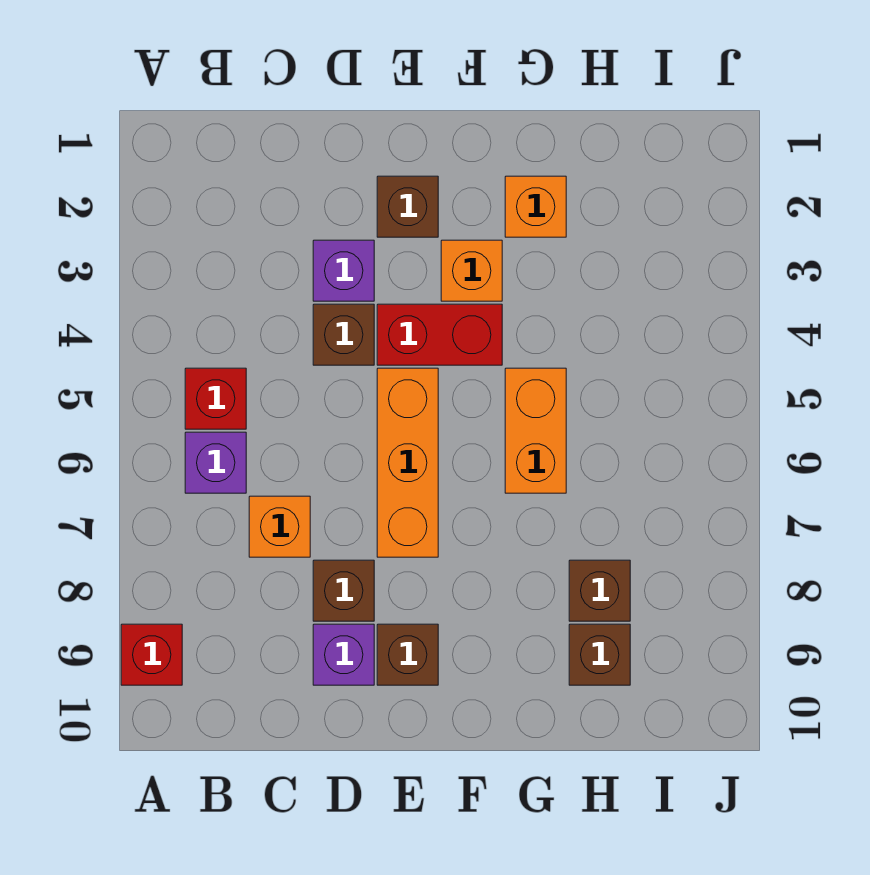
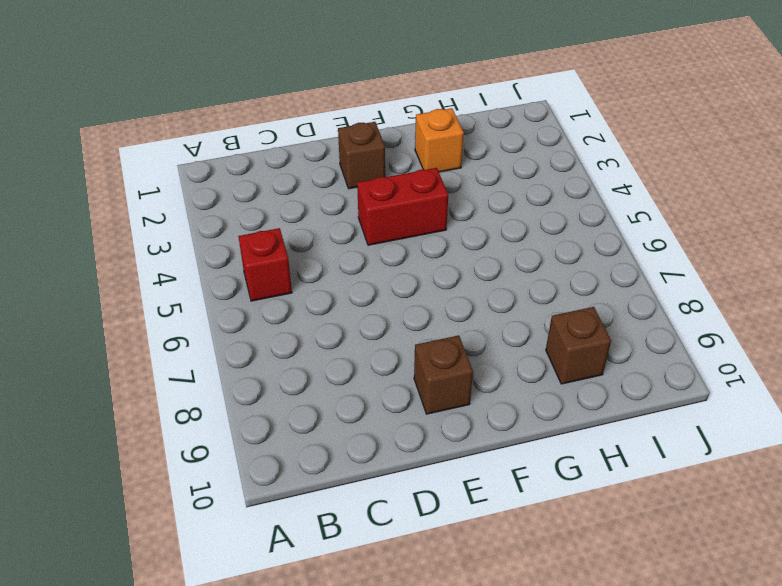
none -> red brick A9 level 1
none -> purple brick B6 level 1
none -> orange brick C7 level 1

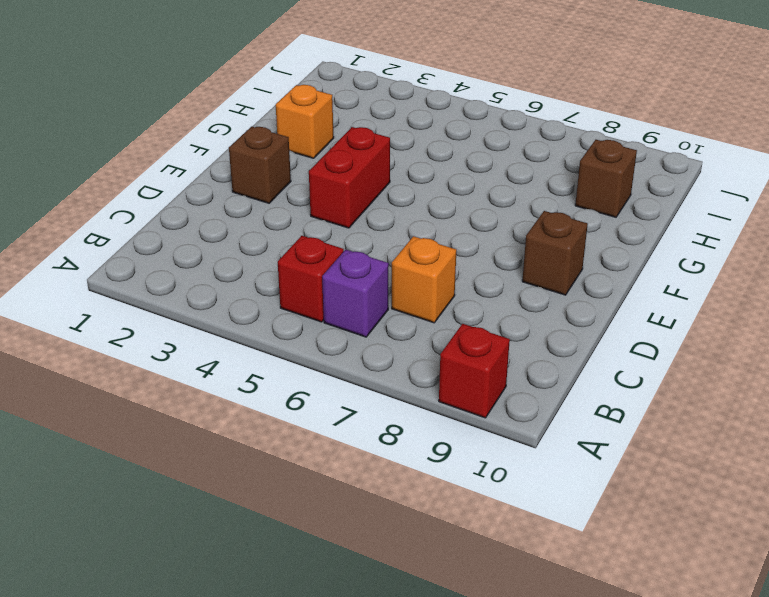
none -> purple brick D3 level 1
none -> brown brick D4 level 1
none -> brown brick D8 level 1

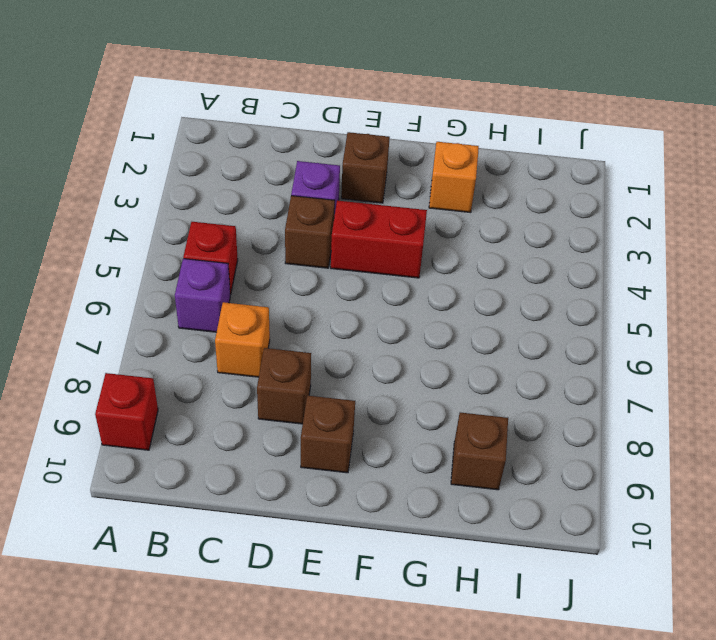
none -> purple brick D9 level 1
none -> orange brick E5:E7 level 1
none -> orange brick F3 level 1

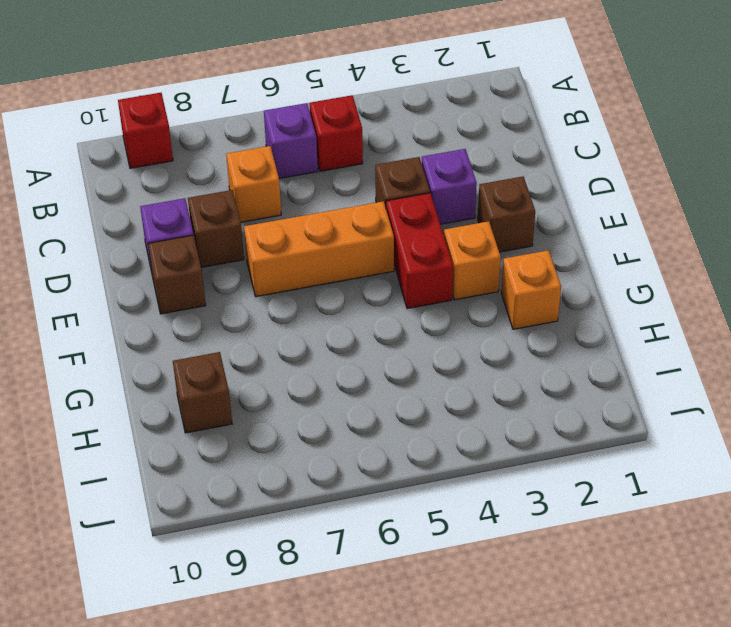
none -> orange brick G5:G6 level 1
none -> brown brick H8 level 1

